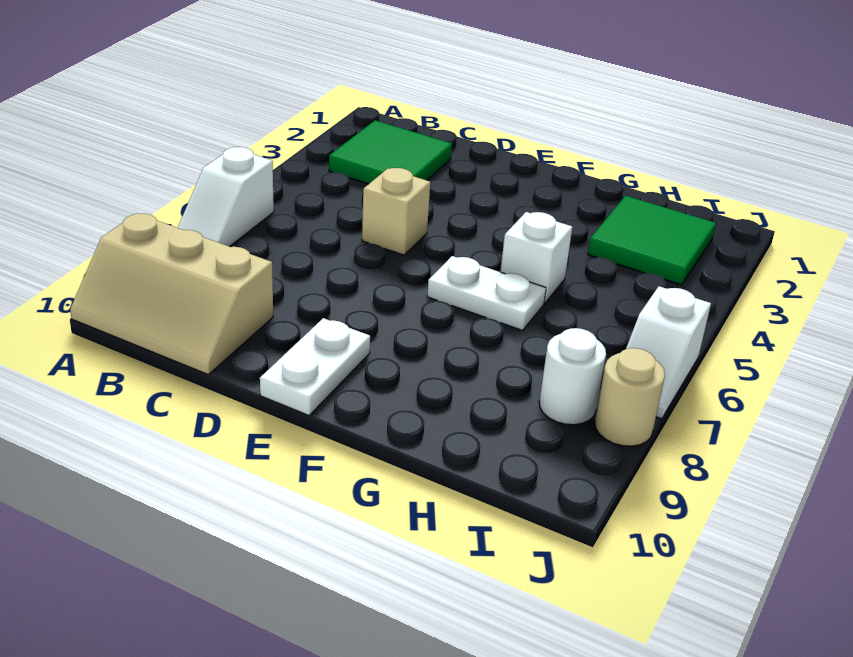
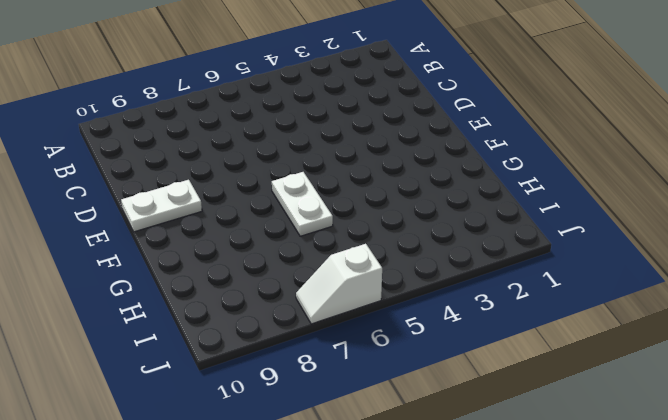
none -> white slope A6:A7 level 1 top 6
none -> tan slope A9:C10 level 1 top 9

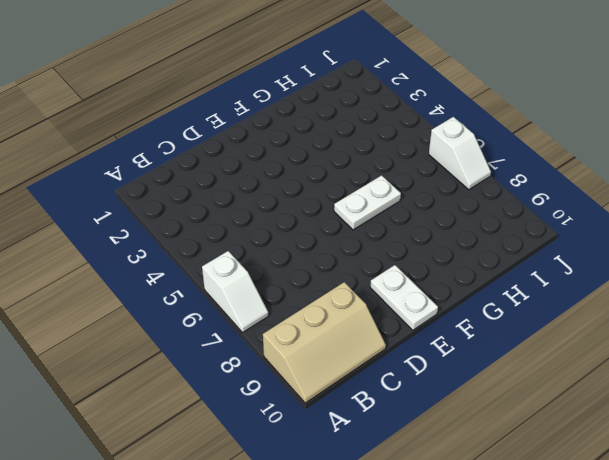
none -> green tile B2:C3 level 1
none -> tan brick D5 level 1

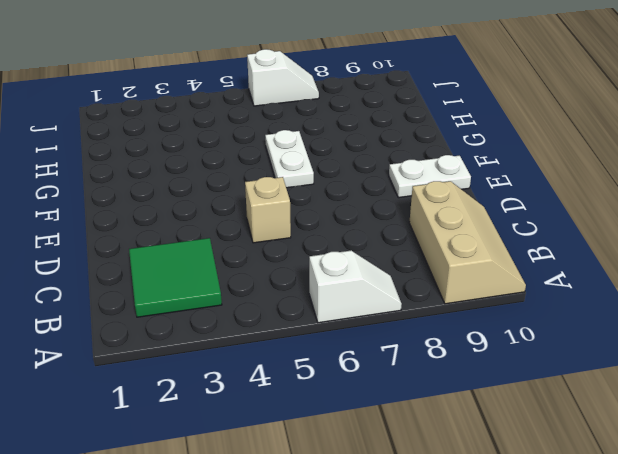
none -> white brick G5 level 1
none -> green tile H2:I3 level 1

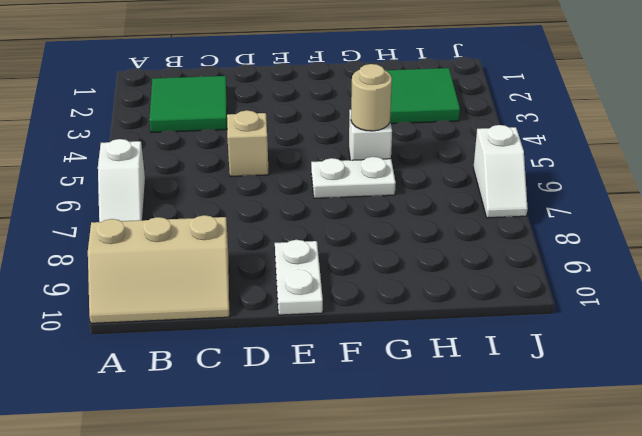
tan round brick G5 level 2 -> tan round brick J8 level 1
none -> white round brick I8 level 1

